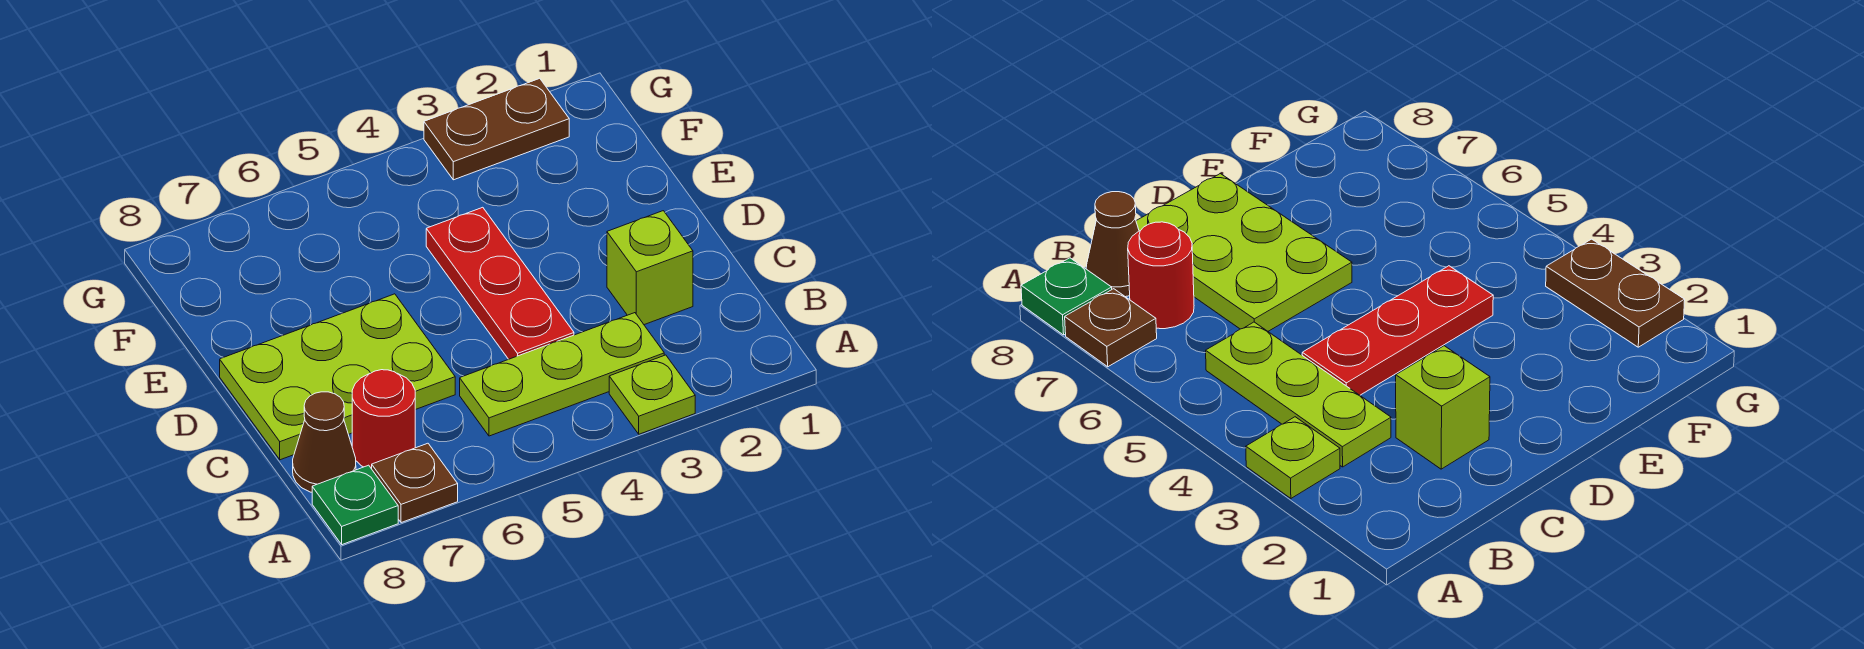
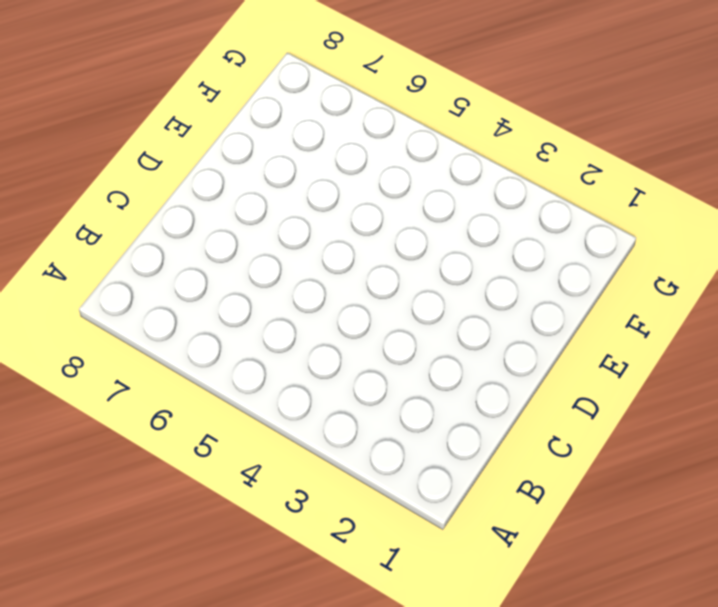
none -> lime plate A3 level 1
none -> brown plate A7 level 1

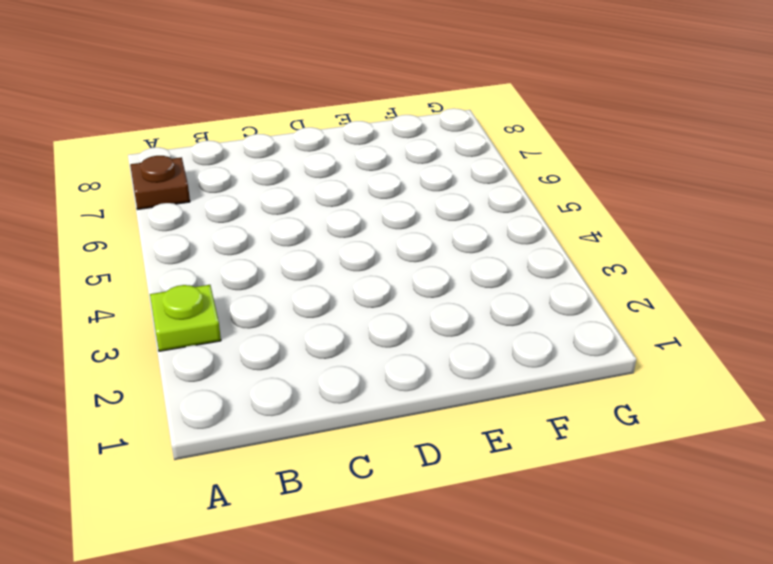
none -> green plate A8 level 1
none -> lime plate B3:B5 level 1

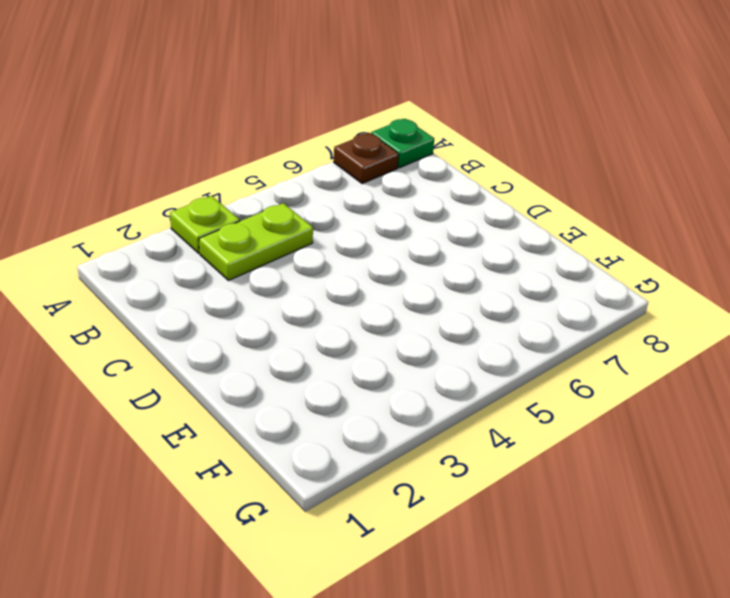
lime plate B3:B4 level 1 -> lime plate B3:B5 level 1
none -> red round brick B7 level 1
none -> brown cone B8 level 1

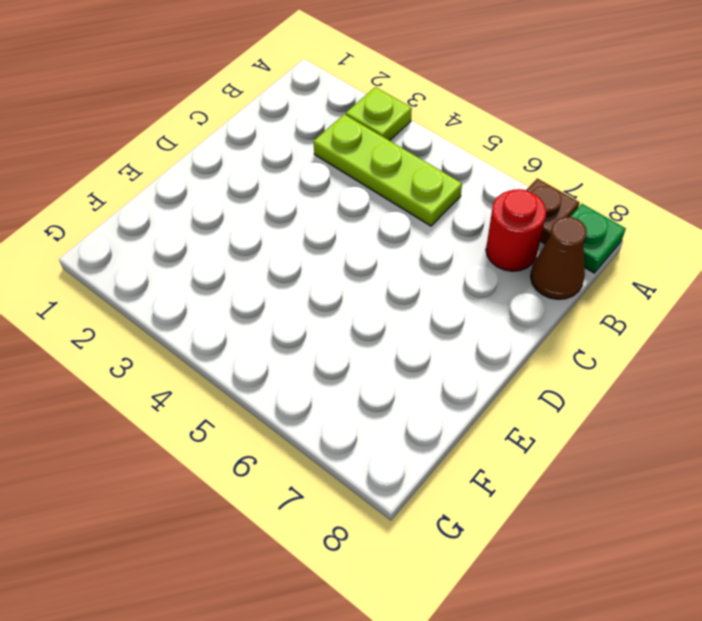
none -> lime brick C2 level 1
none -> red plate C4:E4 level 1

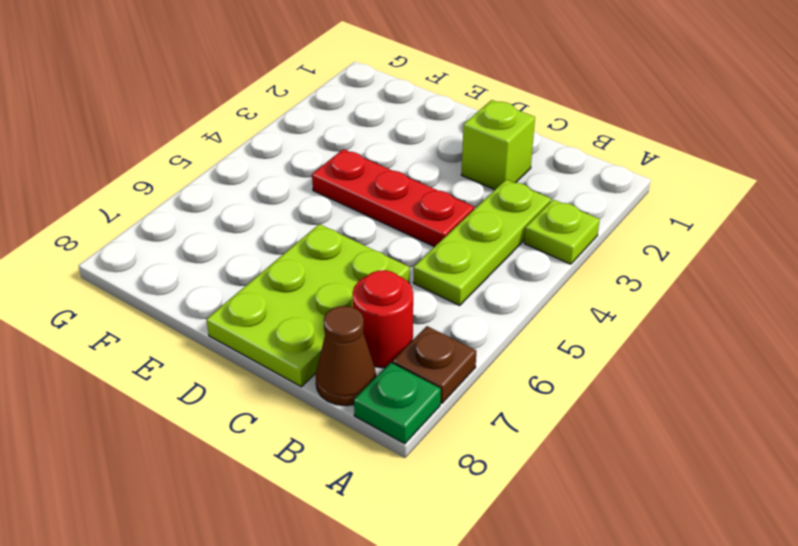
none -> brown plate G2:G3 level 1

